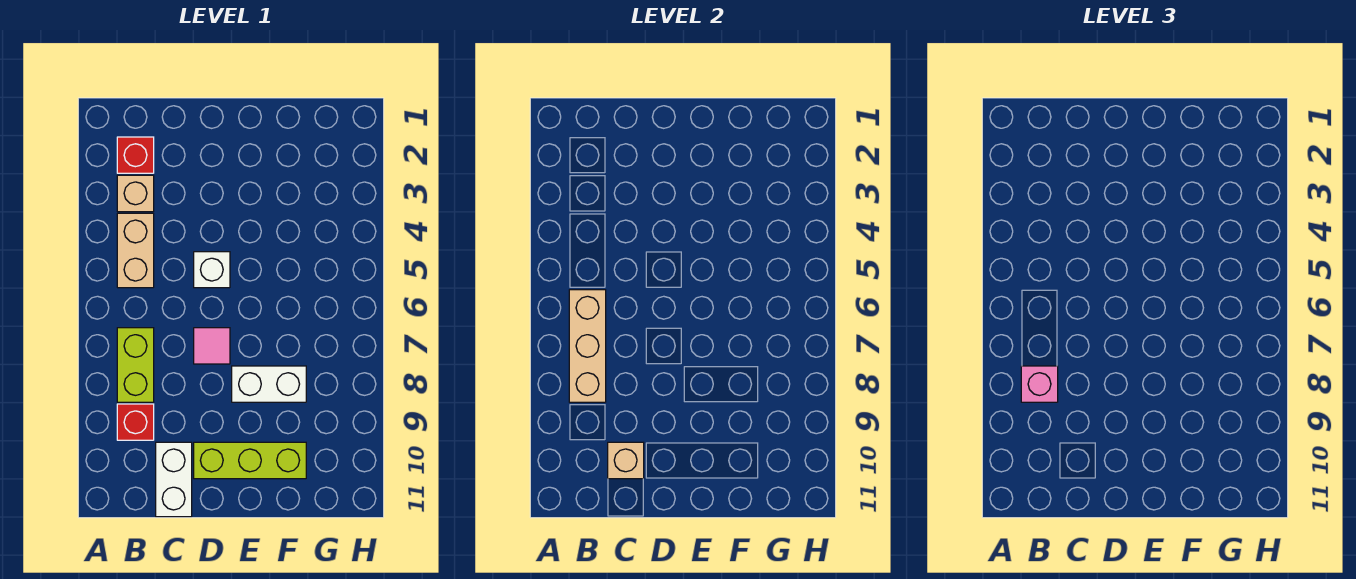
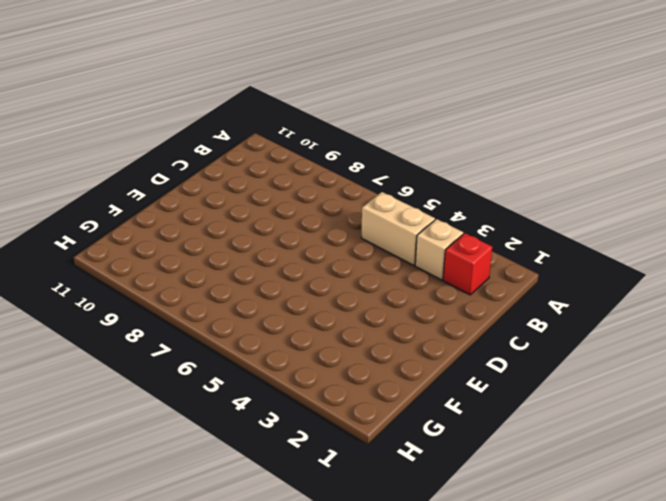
none -> lime brick B7:B8 level 1
none -> red brick B9 level 1
none -> white brick C10:C11 level 1

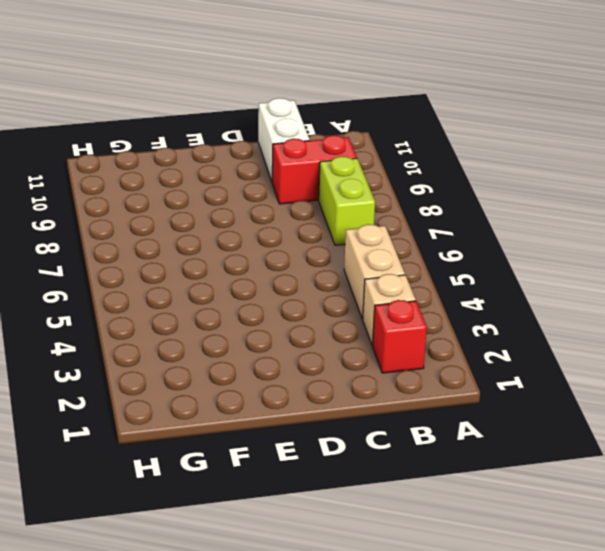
red brick B9:C9 level 1 -> red brick B9 level 1
none -> white brick D5 level 1
none -> pink tile D7 level 1
none -> lime brick D10:F10 level 1

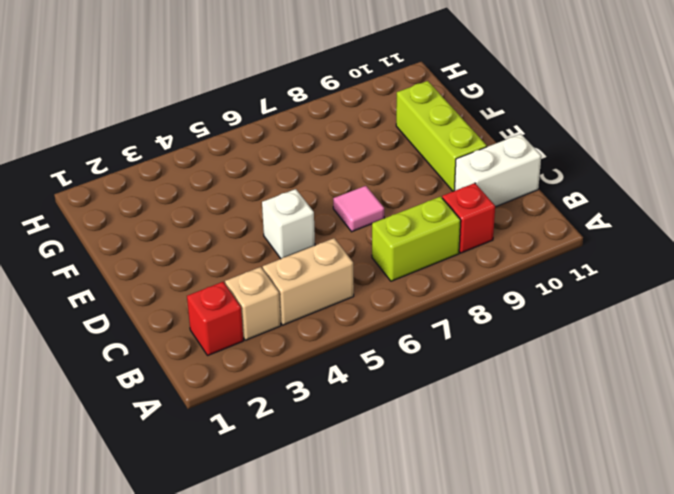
none -> white brick E8:F8 level 1
none -> tan brick B6:B8 level 2
none -> tan brick C10 level 2

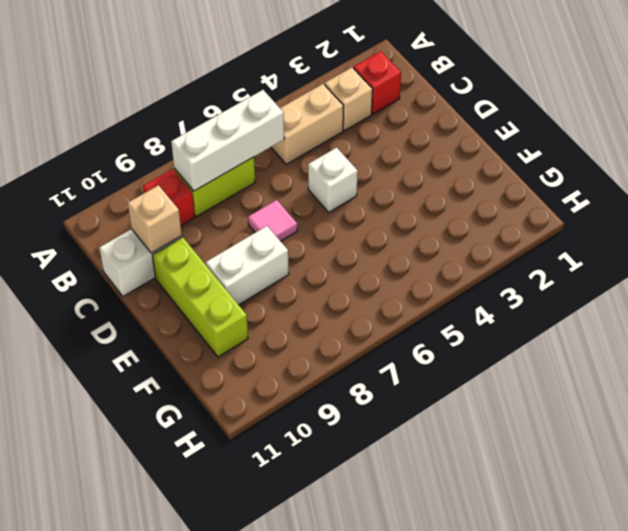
white brick B6:B8 level 2 -> tan brick B6:B8 level 2
white brick E8:E9 level 1 -> white brick E8:F8 level 1
none -> pink brick B8 level 3

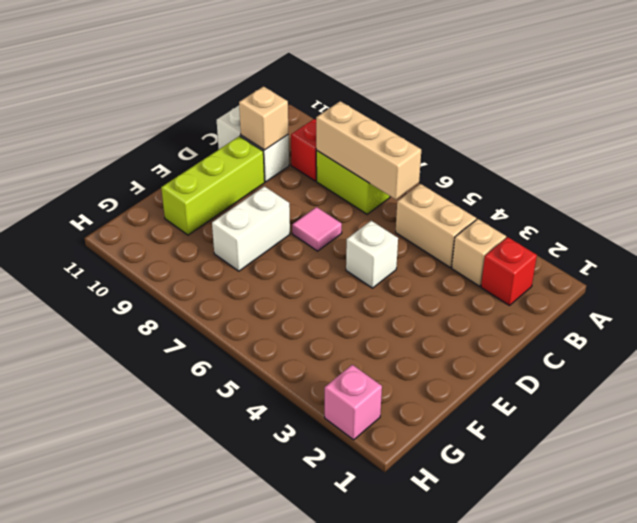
pink brick H2 level 1 -> pink brick B8 level 3

